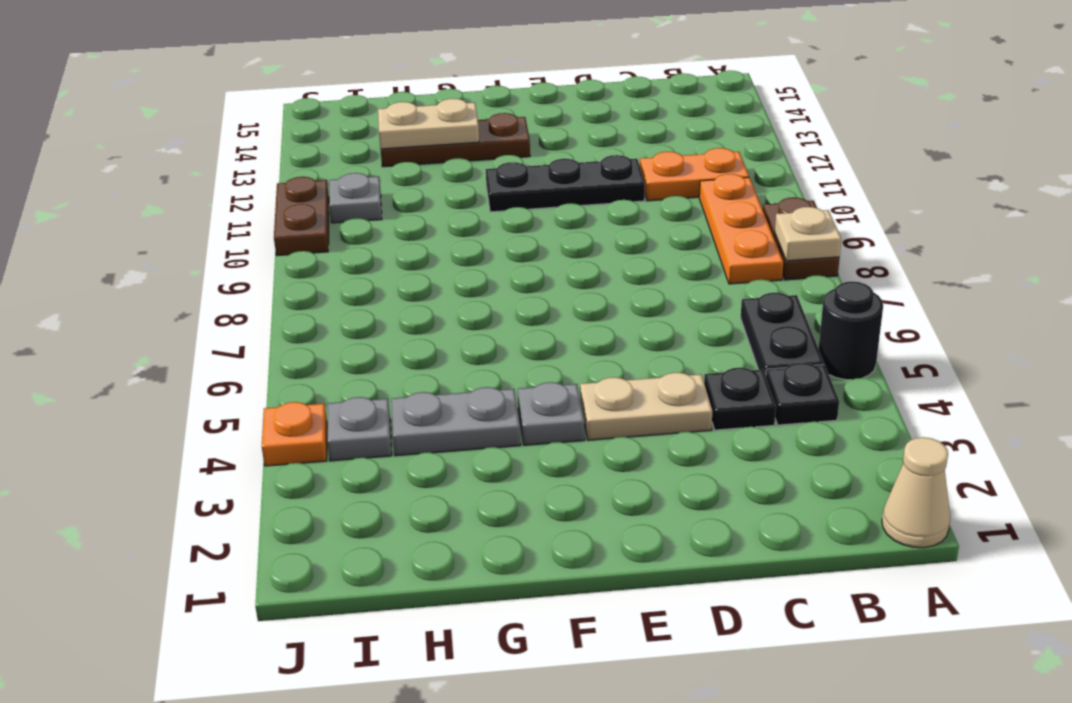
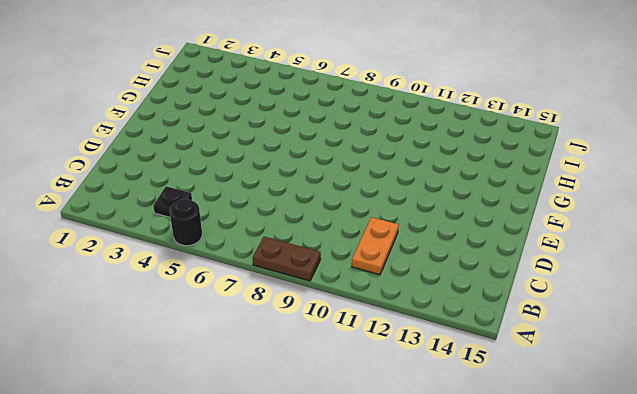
none -> tan cone A1 level 1
none -> black plate B5:B6 level 1
none -> orange plate B8:B10 level 1

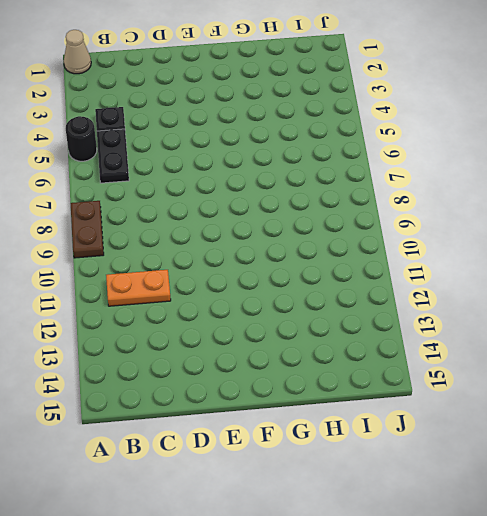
none -> orange plate B8:B10 level 1
none -> black plate C4 level 1
none -> tan plate D4:E4 level 1

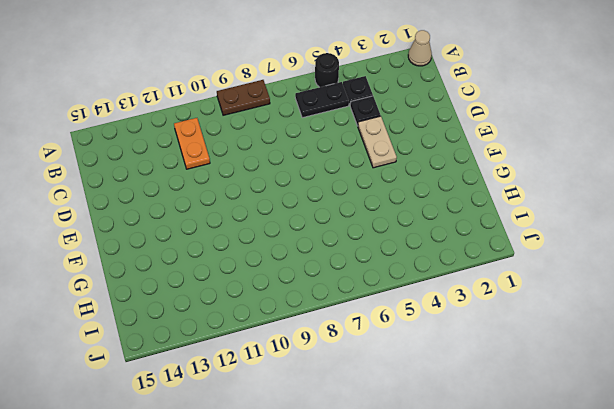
none -> orange plate B8:B10 level 1
none -> black plate D11:F11 level 1
none -> grey plate F4 level 1

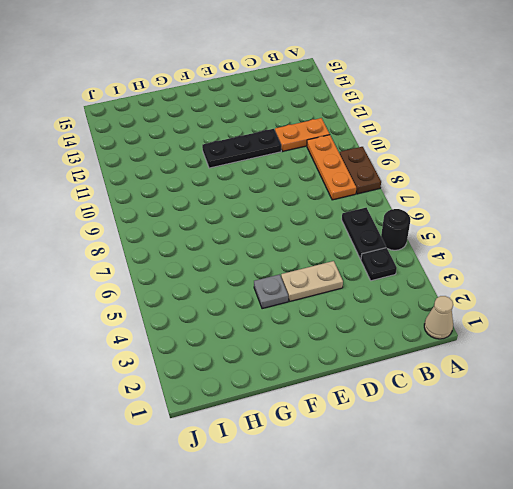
none -> black plate C4 level 1
none -> brown plate F13:H13 level 1
none -> grey plate G4:H4 level 1

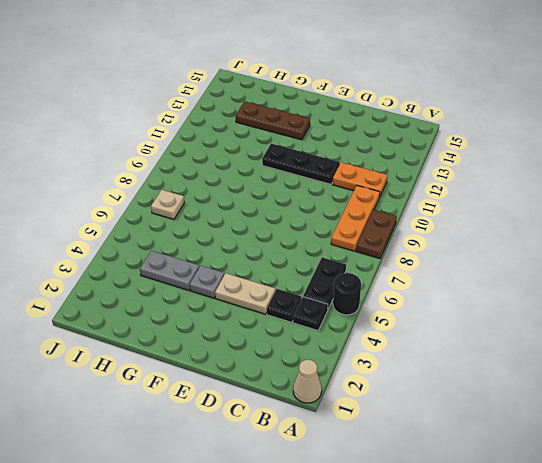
tan plate I7 level 1 -> tan plate A8 level 2
none -> grey plate I4 level 1
none -> grey plate I11 level 1
none -> orange plate J4 level 1

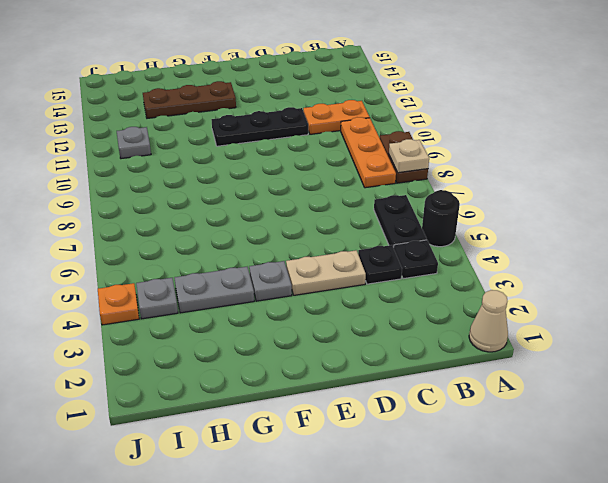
none -> brown plate J10:J11 level 1
none -> tan plate G13:H13 level 2

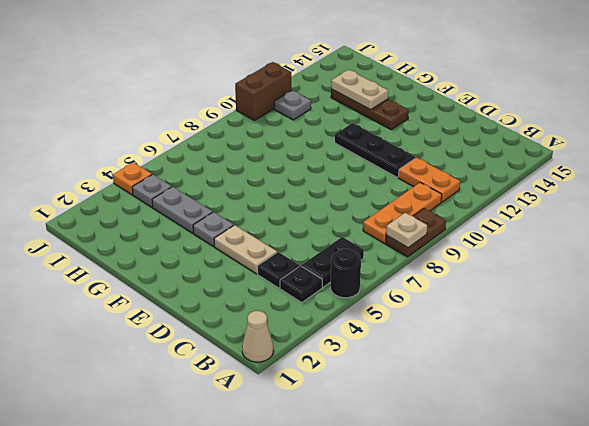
brown brick J10:J11 level 1 -> brown plate J10:J11 level 1

